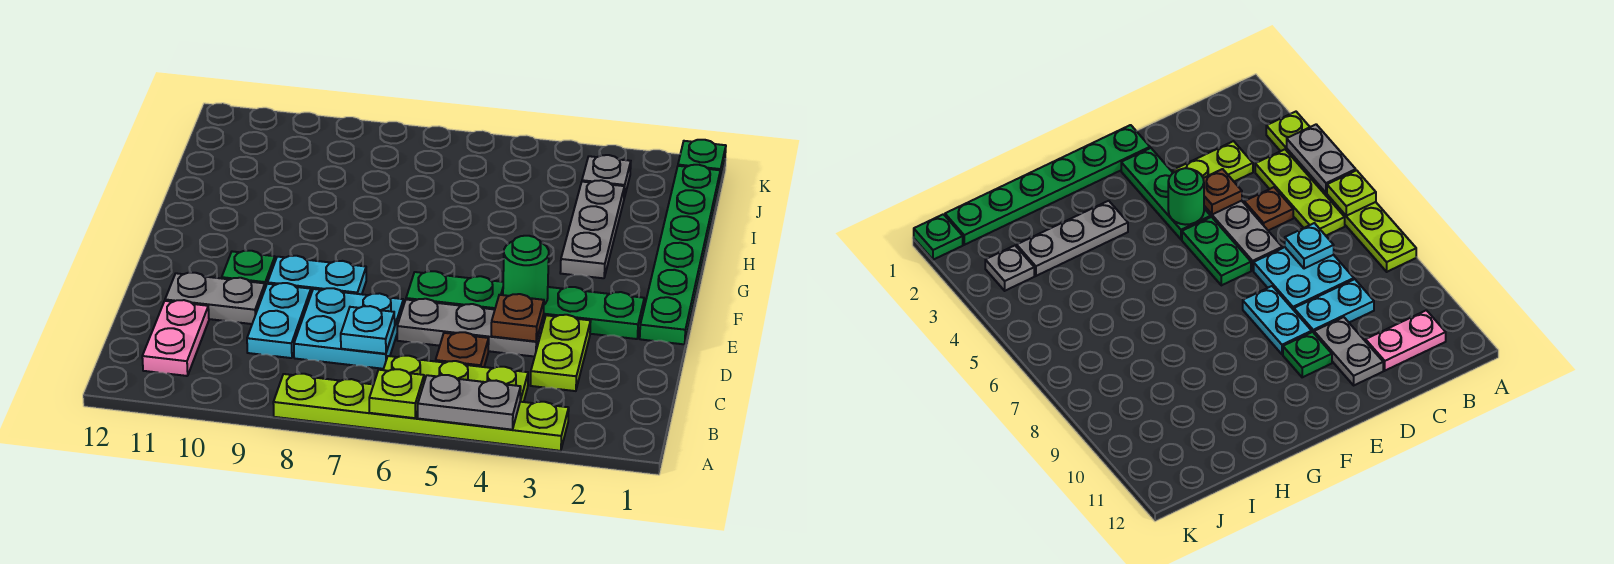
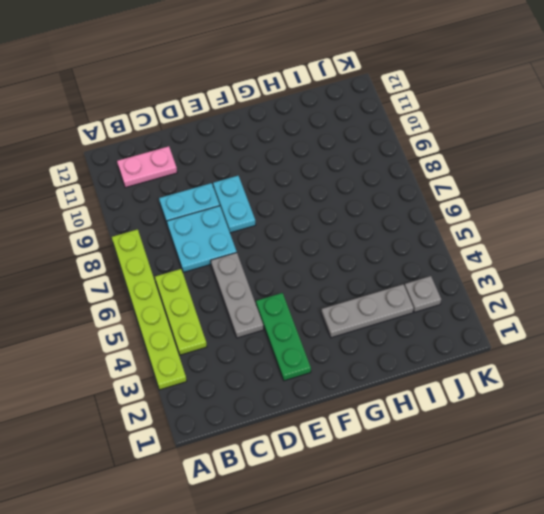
none -> lime plate C3:D3 level 1
none -> brown plate C5 level 1
none -> grey plate D10:D11 level 1

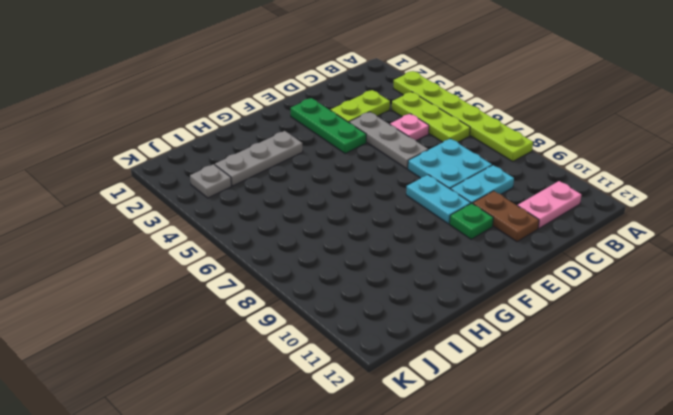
pink plate C5 level 1 -> brown plate C5 level 1
brown plate D10:D11 level 1 -> grey plate D10:D11 level 1
none -> green plate E1:J1 level 1
none -> green plate E5:E6 level 1
none -> green plate K1 level 1

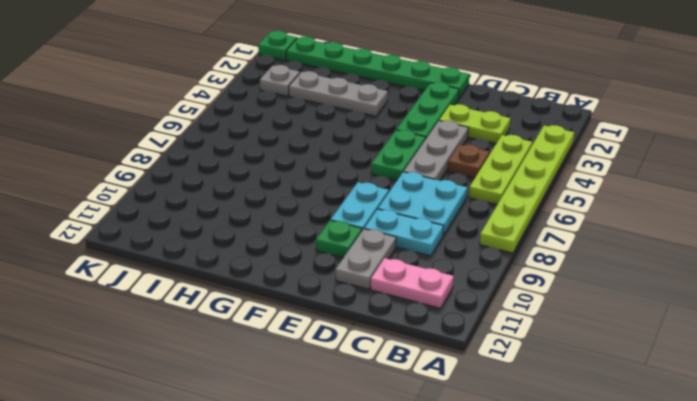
none -> grey plate A4:A5 level 2
none -> lime plate A6 level 2
none -> cyan plate C7 level 2

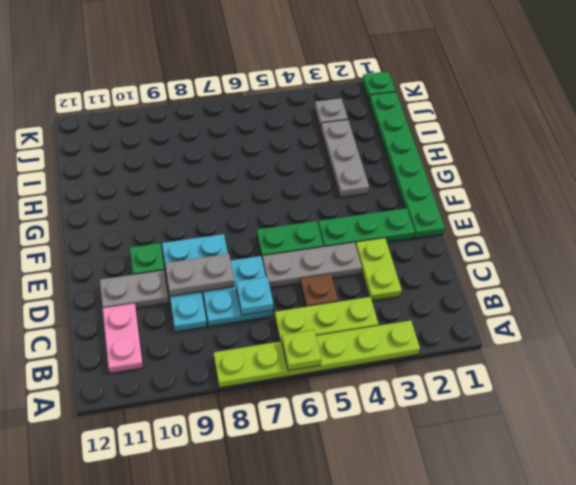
grey plate D8:D9 level 2 -> grey plate A4:A5 level 2
none -> brown plate D4 level 2
none -> green round brick E4 level 2

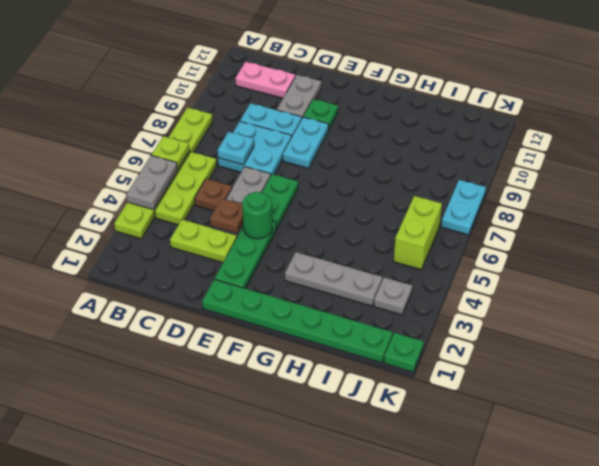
lime brick J5:J6 level 1 -> none
cyan plate K7:K8 level 1 -> none

